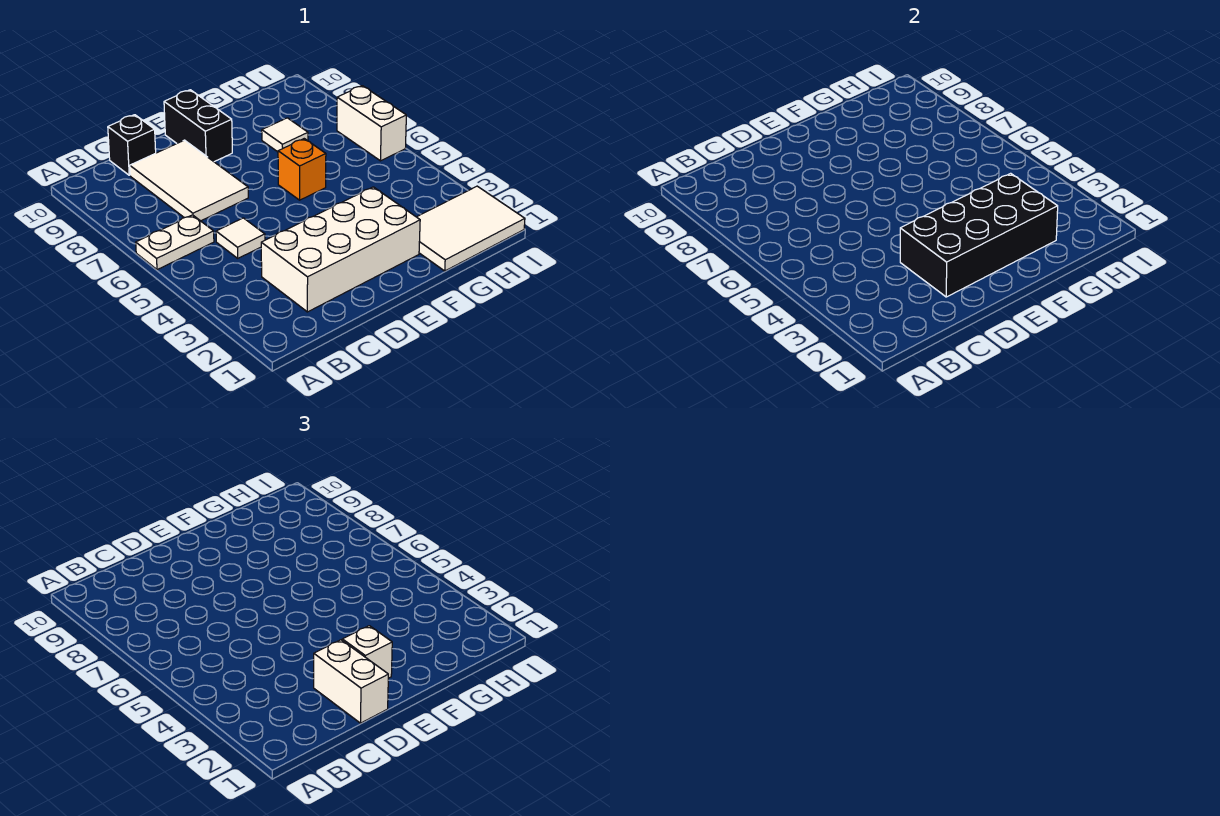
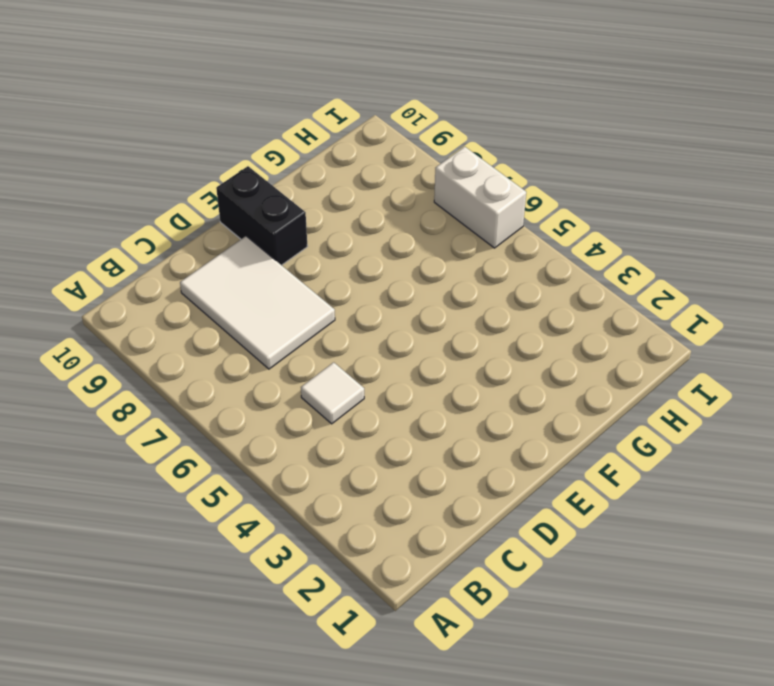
none -> white plate A6:B6 level 1
none -> white brick C2:F3 level 1
none -> black brick C10 level 1

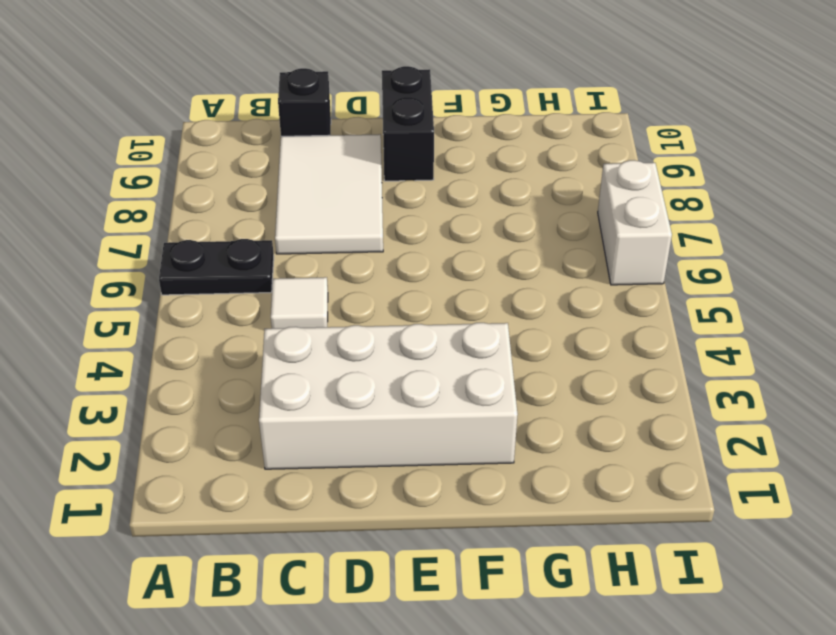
black plate A6:B6 level 1 -> white plate A6:B6 level 1
none -> orange brick F6 level 1
none -> white tile G1:I2 level 1
none -> white tile G8 level 1

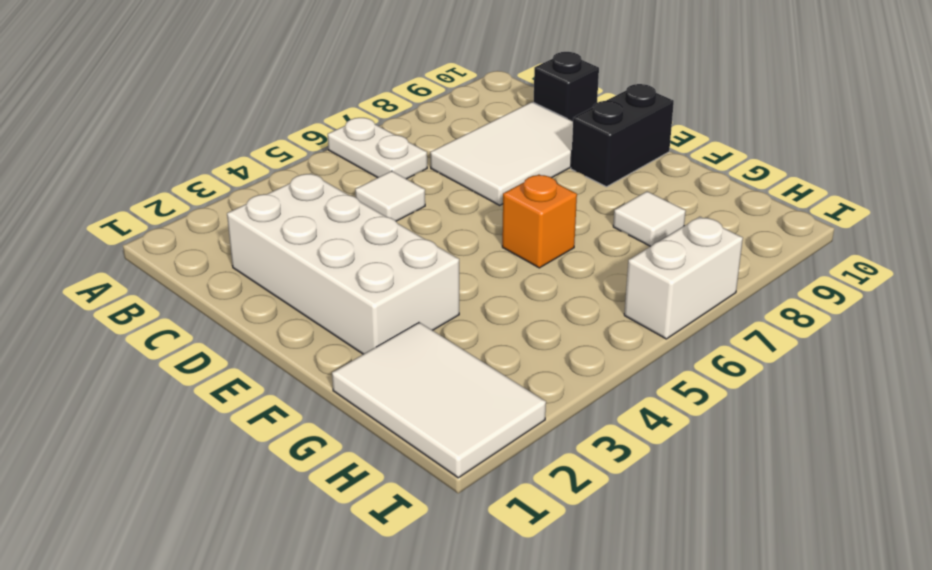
none -> black brick D2:G3 level 2
none -> white brick D1:D2 level 3
none -> white brick E2 level 3

